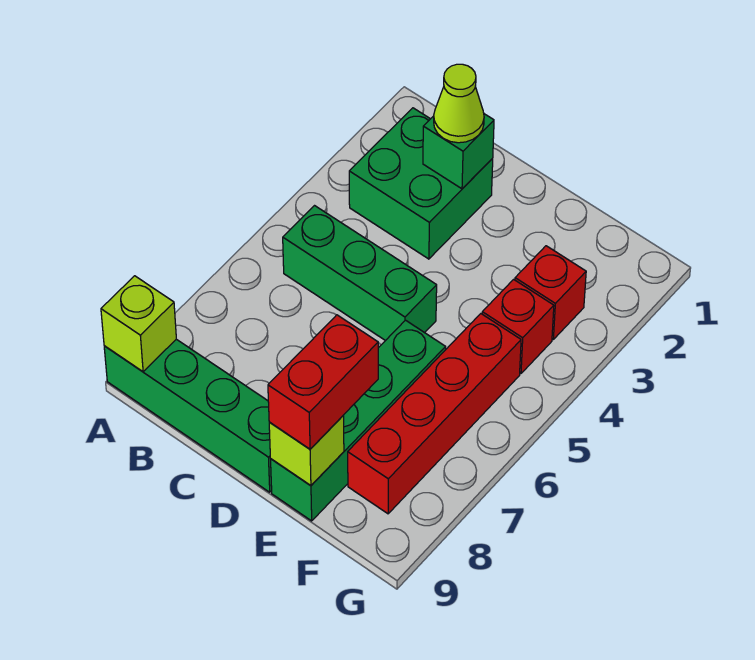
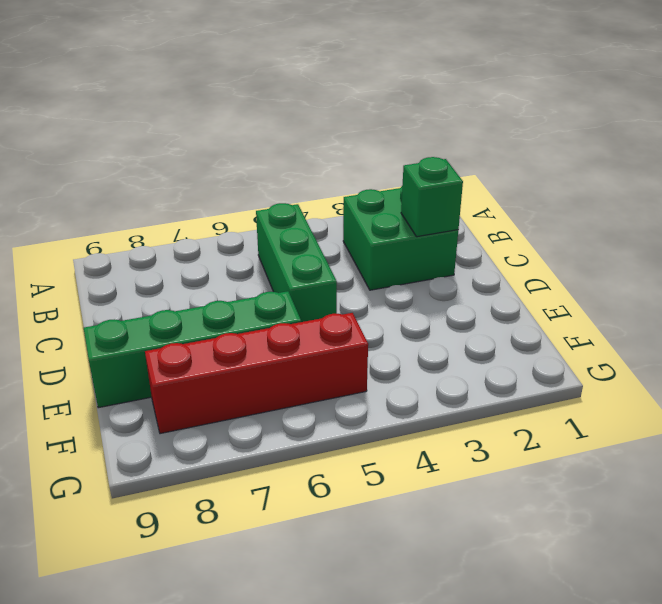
none -> green brick A9:D9 level 1
none -> red brick F3 level 1
none -> red brick F4 level 1

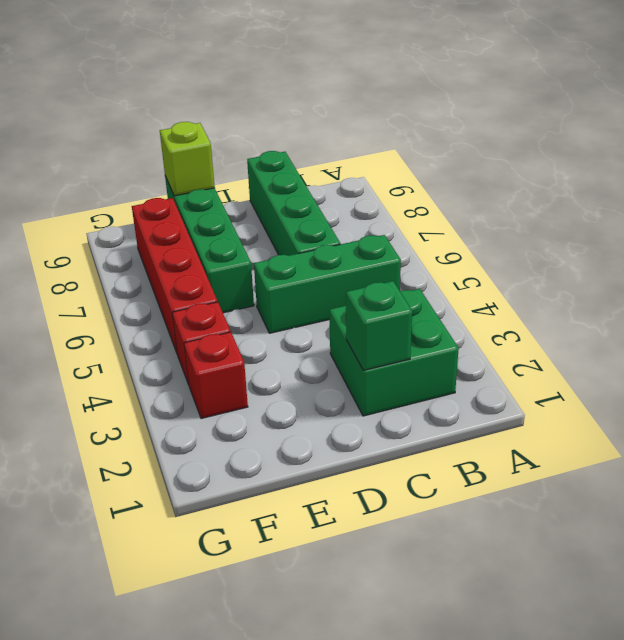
green brick C6:C9 level 1 -> green brick A9:D9 level 1
none -> lime brick A9 level 2
none -> lime cone C2 level 3
none -> red brick E8:E9 level 3

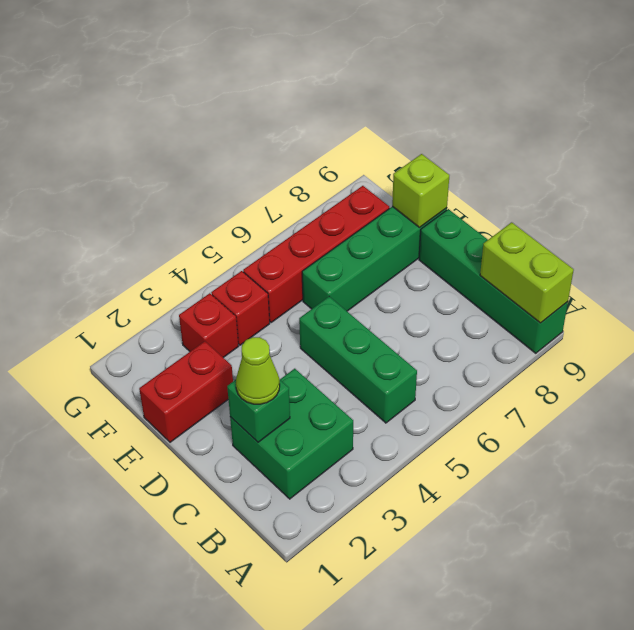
lime brick A9:B9 level 2 -> lime brick A9 level 2
red brick E1:E2 level 1 -> red brick E8:E9 level 3

